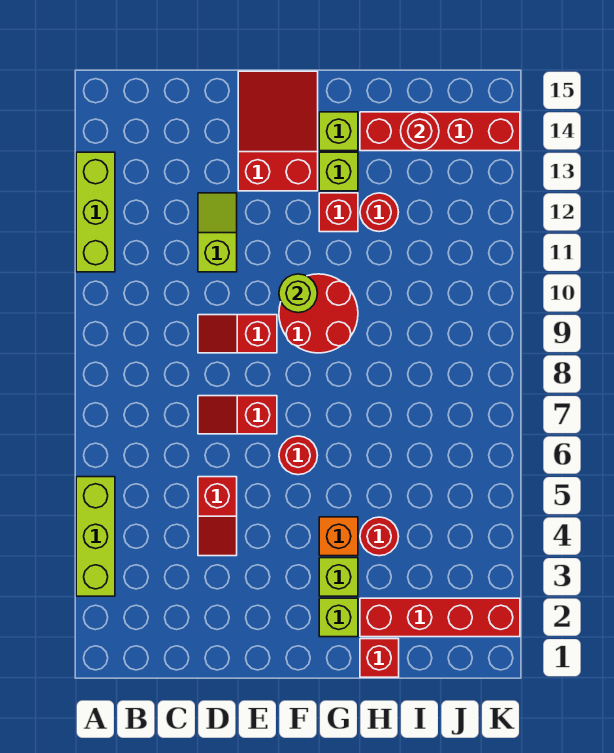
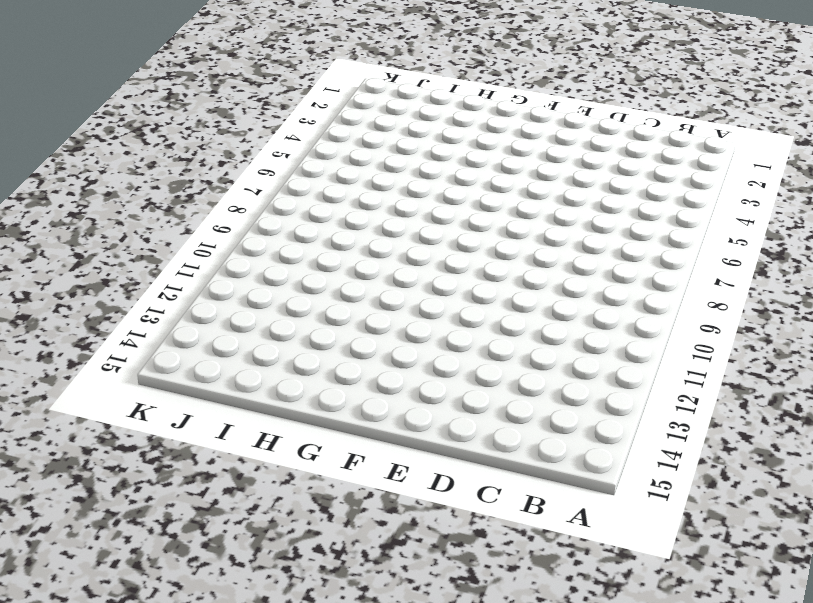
none -> lime brick A3:A5 level 1
none -> lime brick A11:A13 level 1
none -> red slope D4:D5 level 1 top 5

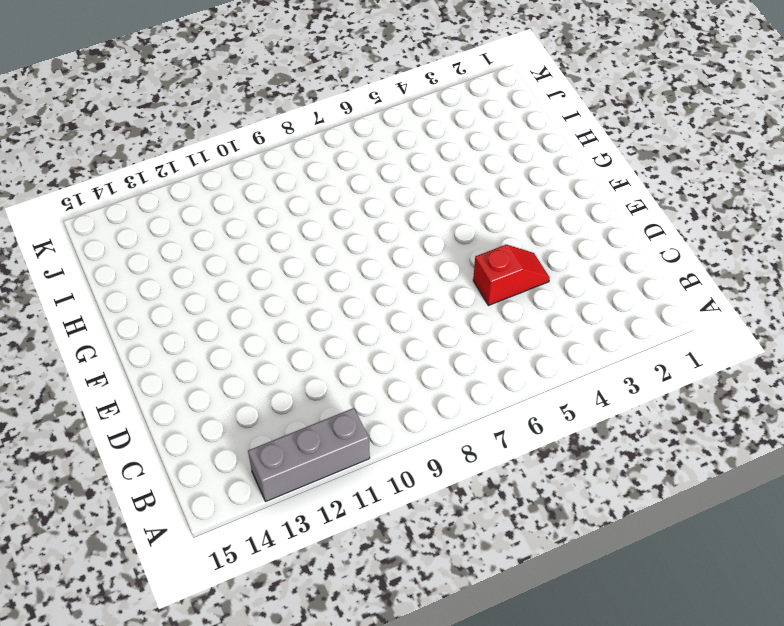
grey brick A11:A13 level 1 -> lime brick A11:A13 level 1
none -> lime brick A3:A5 level 1
none -> red slope D7:E7 level 1 top E
none -> red slope D9:E9 level 1 top E

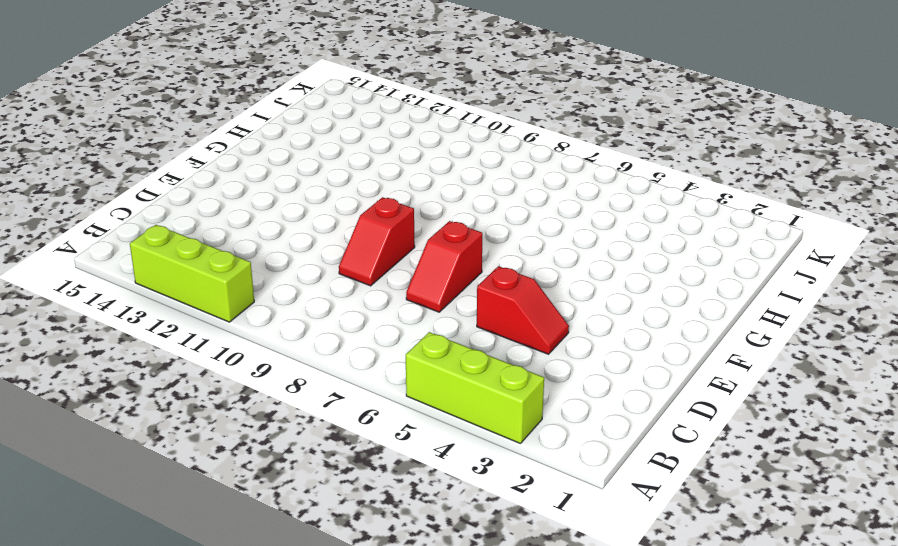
none -> lime slope D11:D12 level 1 top 11
none -> red slope E13:F15 level 1 top 13
none -> red round brick F6 level 1

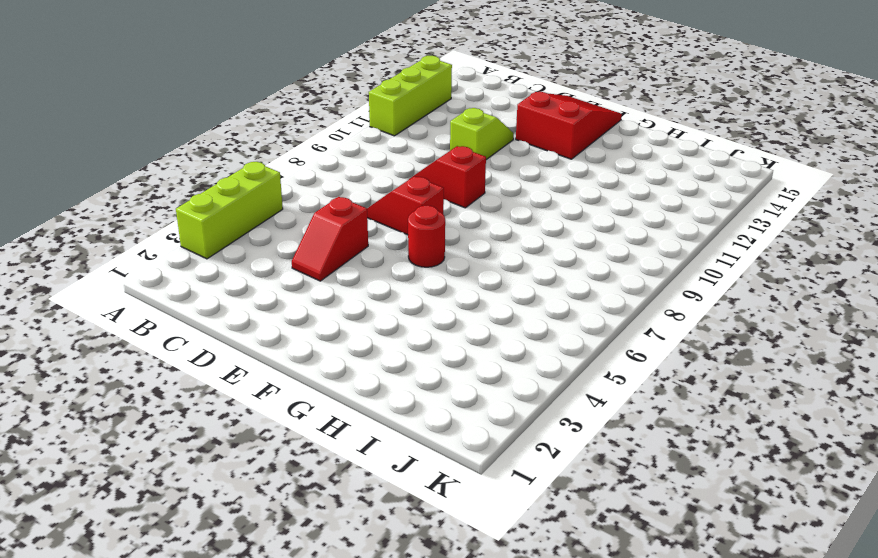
none -> red round brick F9:G10 level 1
none -> lime brick G2 level 1
none -> lime brick G3 level 1

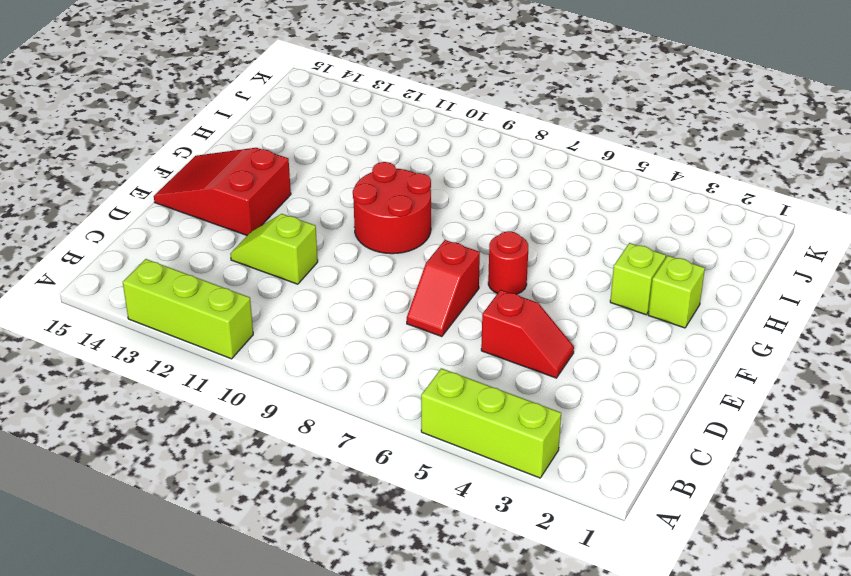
none -> red slope D9:E9 level 1 top E
none -> orange brick G4 level 1
none -> red brick G12 level 1

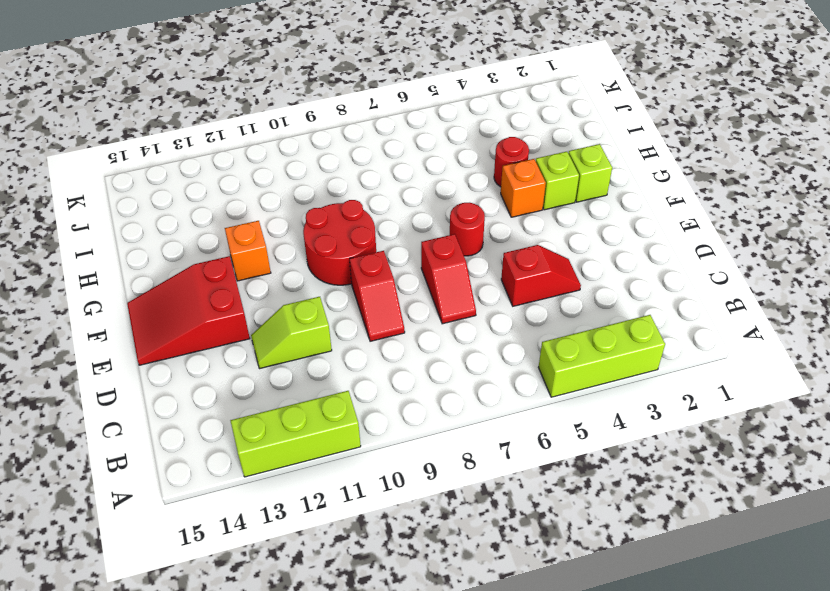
orange brick G12 level 1 -> red brick G12 level 1
none -> lime brick G13 level 1
none -> lime brick G14 level 1
none -> red brick H1 level 1

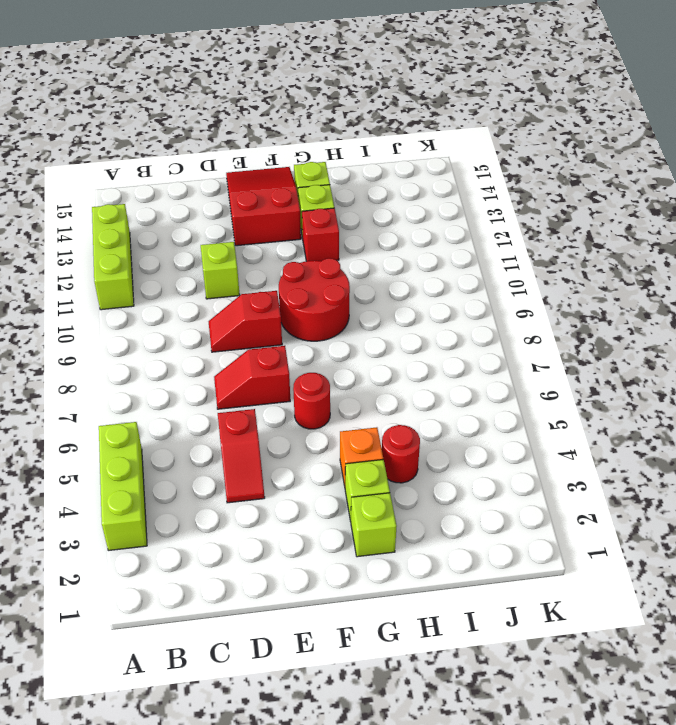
none -> red brick H1 level 1
none -> red brick H2:K2 level 1
none -> red round brick H12 level 1

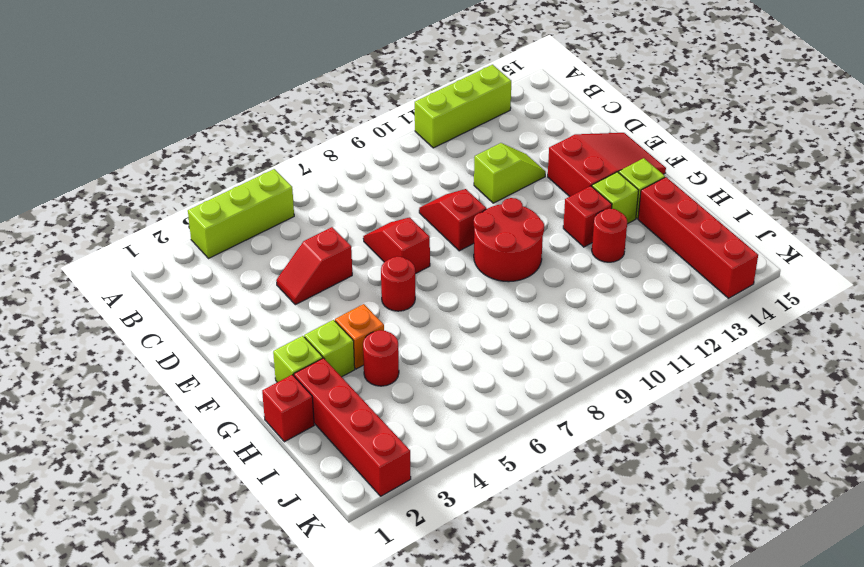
none -> lime round brick F10 level 2
none -> red round brick I14 level 2

